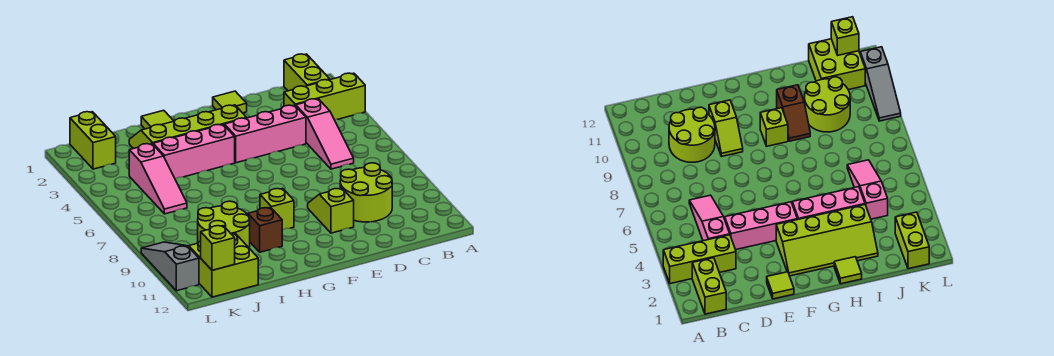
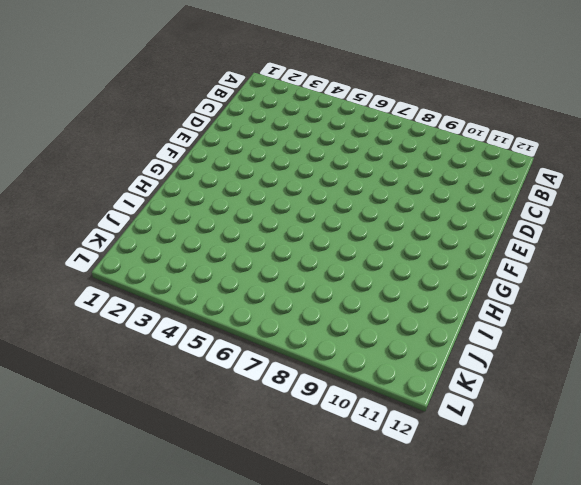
none -> lime brick A3:C3 level 1
none -> lime brick B1:B2 level 1
none -> pink slope C4:C6 level 1 top 4

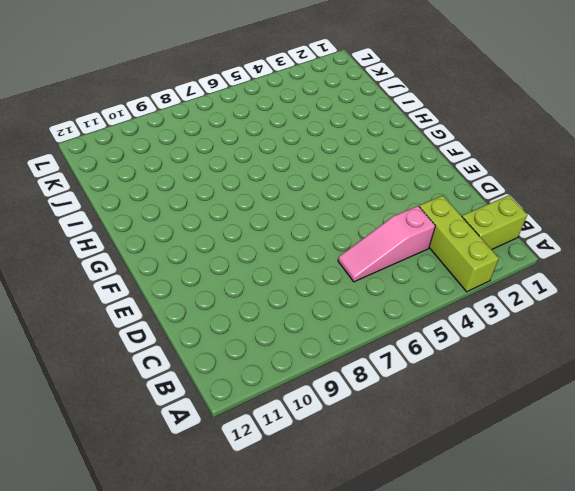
none -> lime round brick C9:D10 level 1
none -> pink brick D4:F4 level 1
none -> lime tile E1 level 1

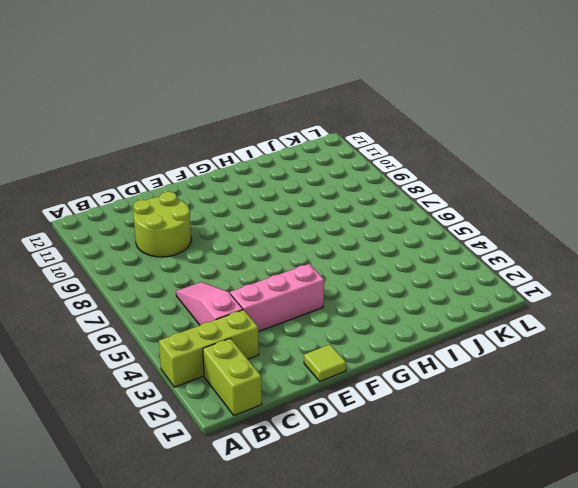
none -> lime slope E9:E10 level 1 top 10
none -> lime slope F2:I3 level 1 top 3
none -> pink brick G4:I4 level 1

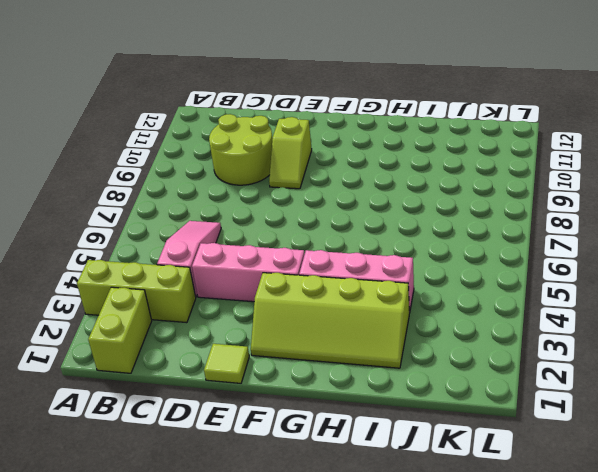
none -> lime brick G9 level 1
none -> lime tile H1 level 1
none -> brown slope H9:H10 level 1 top 10

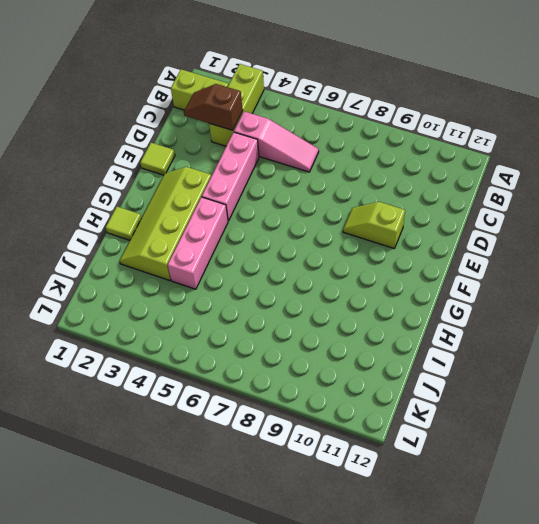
brown slope C2:C3 level 2 top 3 -> brown slope H9:H10 level 1 top 10
none -> lime round brick C9:D10 level 1
none -> lime brick G9 level 1
none -> lime round brick I9:J10 level 1

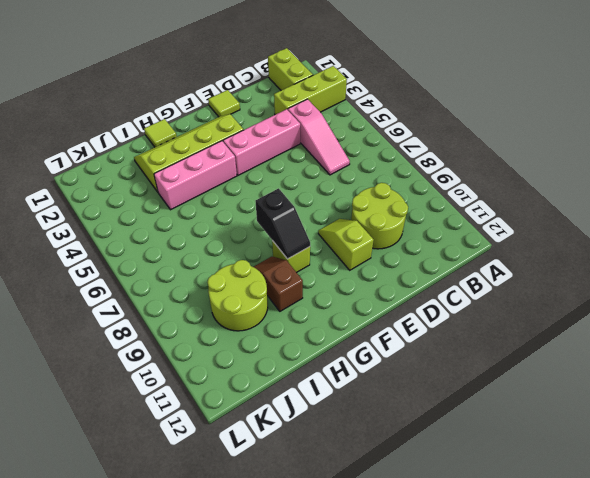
black slope G8:G9 level 2 top 8 -> none
none -> pink slope J4:J6 level 1 top 4
none -> lime brick J11:K12 level 1
none -> lime brick K1:K2 level 1

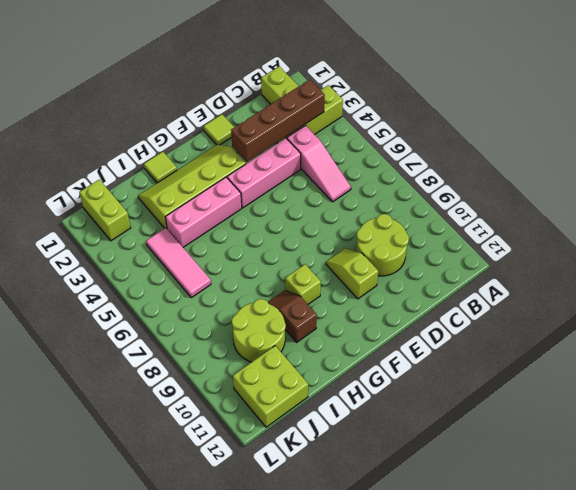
brown brick B3:E3 level 2 -> none
pink tile J4:J6 level 1 -> pink slope J4:J6 level 1 top 4
none -> grey slope L9:L11 level 1 top 11
none -> lime brick K12 level 2

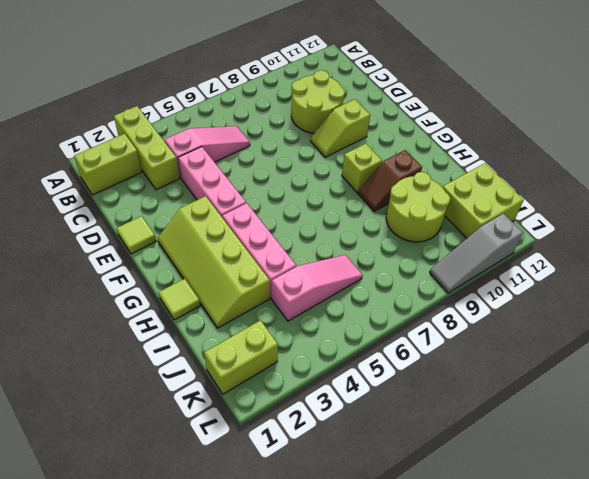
none -> lime brick K12 level 2

